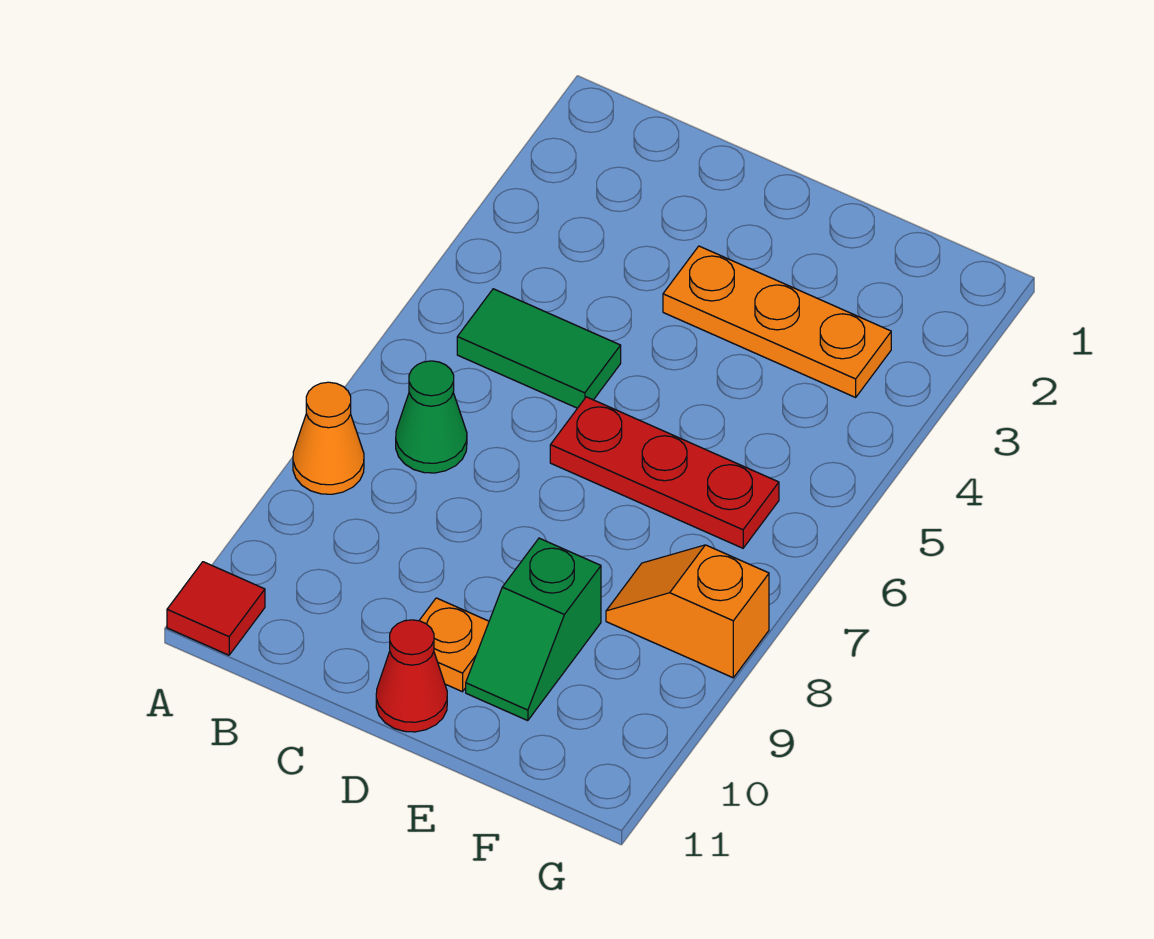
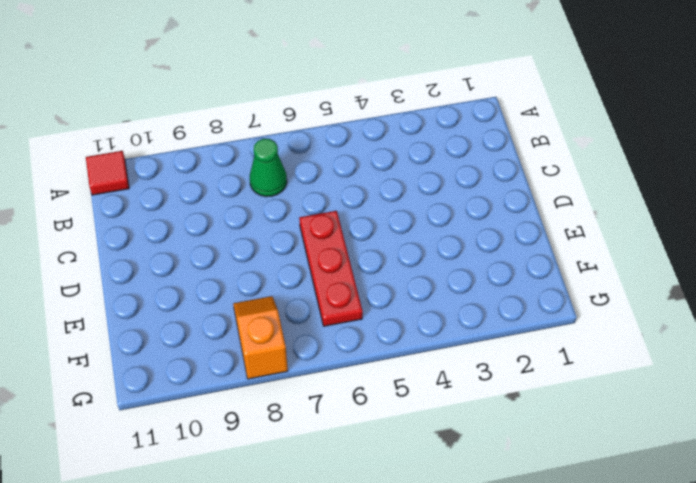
none -> orange cone A8 level 1
none -> green tile B5:C5 level 1

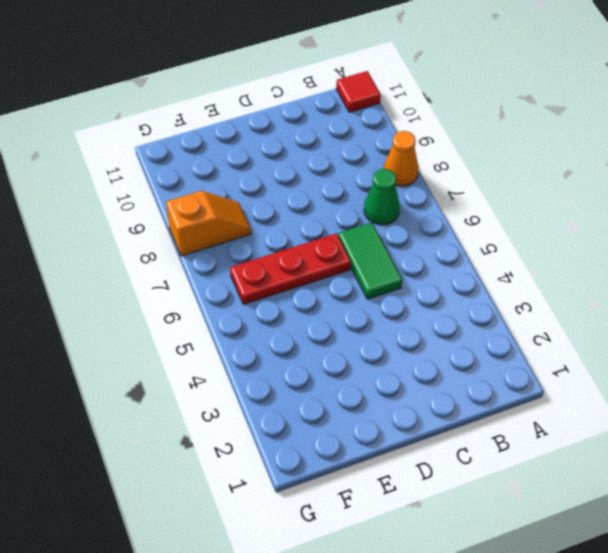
green tile C5:C6 level 1 -> green tile B5:C5 level 1
none -> orange plate D3:F3 level 1
none -> orange plate D10 level 1

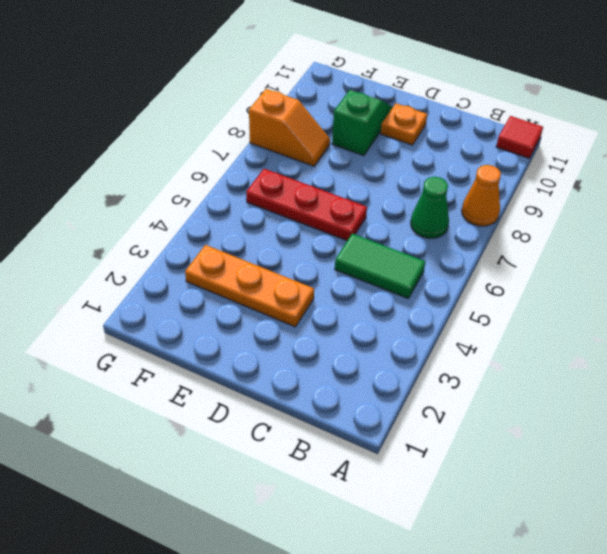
none -> red cone D11 level 1

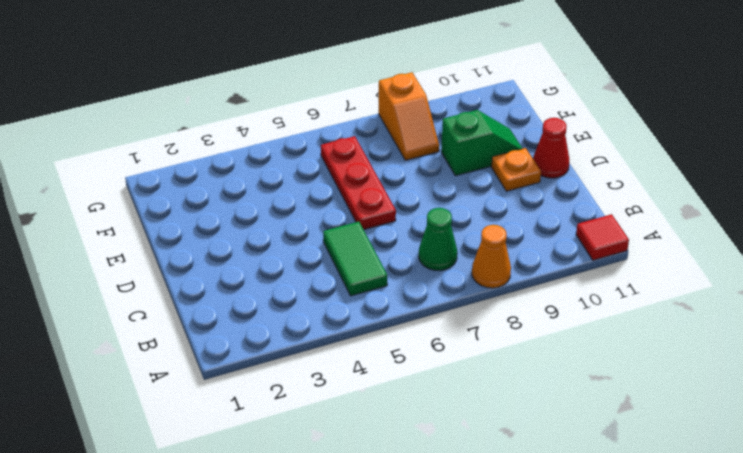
none -> orange plate D3:F3 level 1

